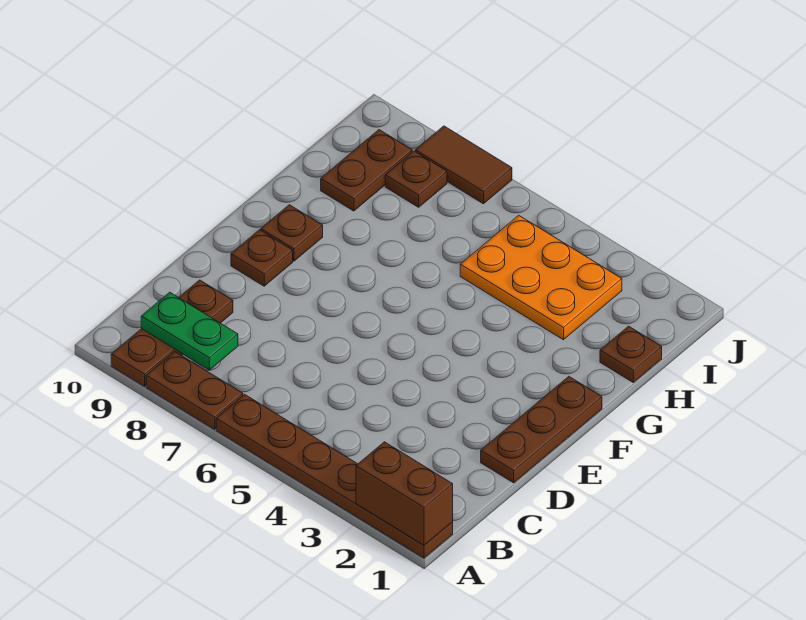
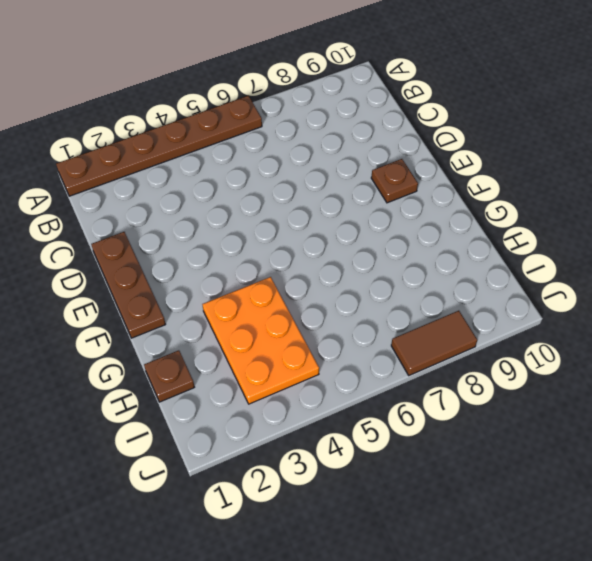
orange plate G3:I4 level 1 -> orange plate H3:I5 level 1
none -> brown plate A7:A8 level 1
none -> brown plate A9:C9 level 1
none -> brown plate F9 level 1

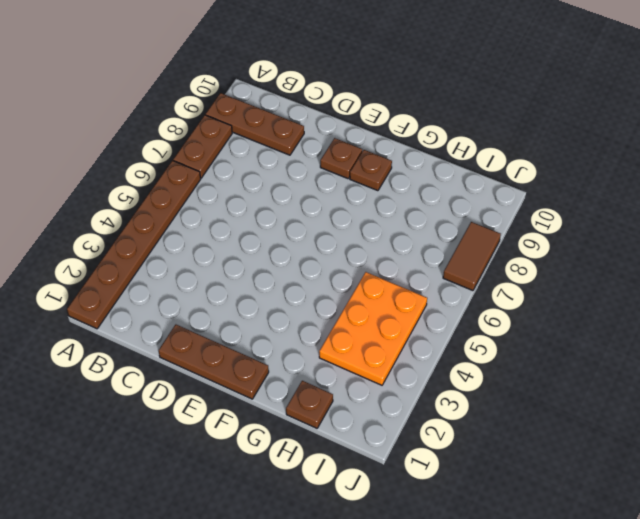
none -> brown plate H9:I9 level 1
none -> brown plate I8 level 1
none -> brown brick A1:A2 level 2

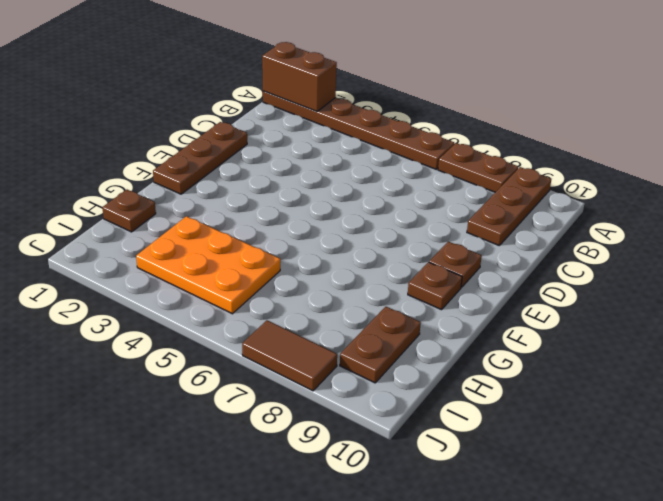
none -> brown plate I8 level 1
none -> green plate B8:B9 level 2

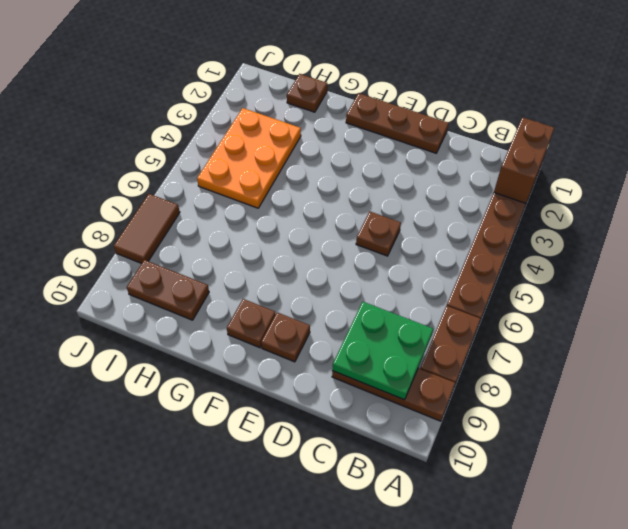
green plate B8:C9 level 2 -> green plate B8:B9 level 2
brown plate D5 level 1 -> brown plate I8 level 1

